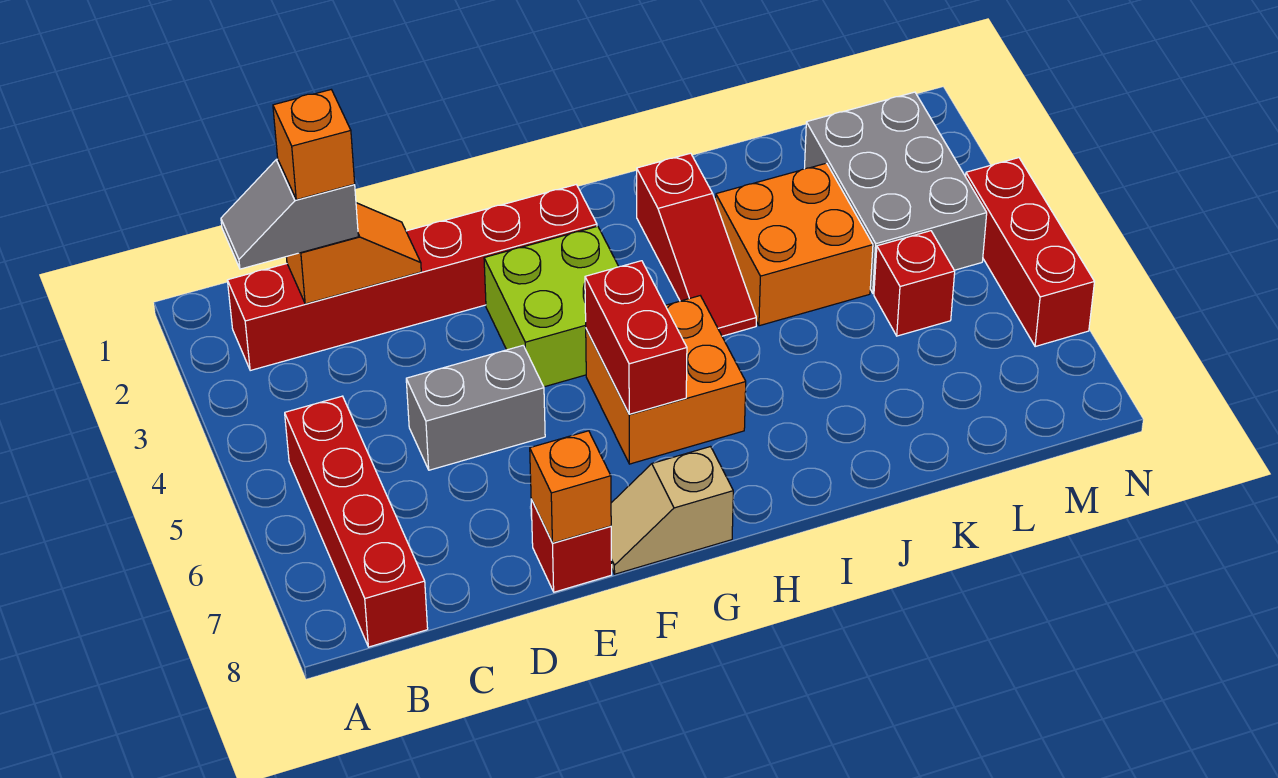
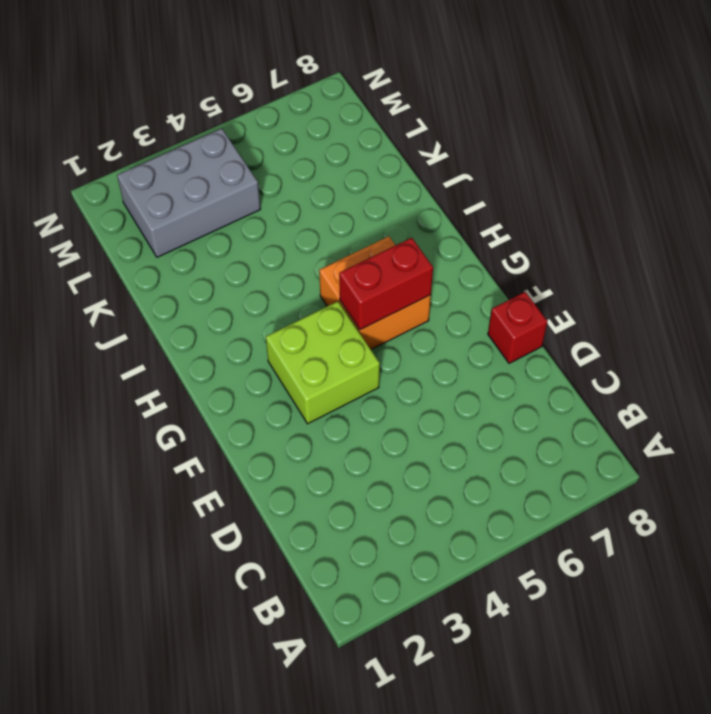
none -> red brick B2:G2 level 1
none -> red brick B5:B8 level 1
none -> grey brick D5:E5 level 1

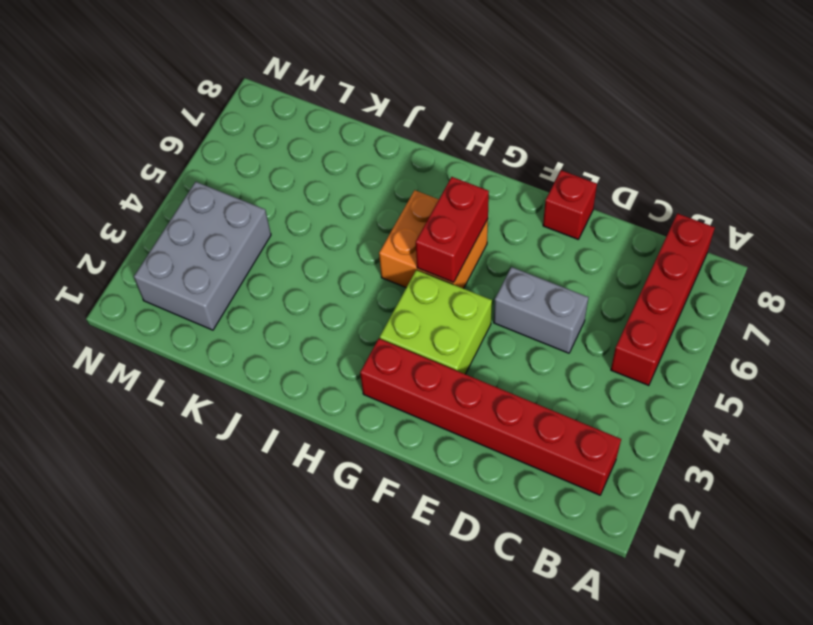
none -> tan slope F8:G8 level 1 top G
none -> red slope I2:I4 level 1 top 2
none -> orange brick J3:K4 level 1

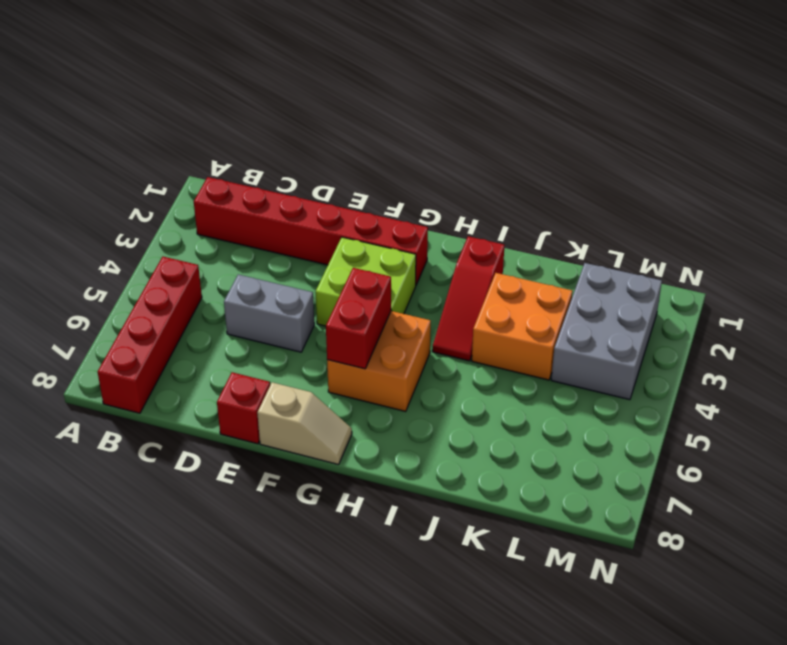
tan slope F8:G8 level 1 top F -> tan slope F8:G8 level 1 top G
none -> red brick L5 level 1
none -> red brick N4:N6 level 1
none -> orange slope C2:D2 level 2 top C

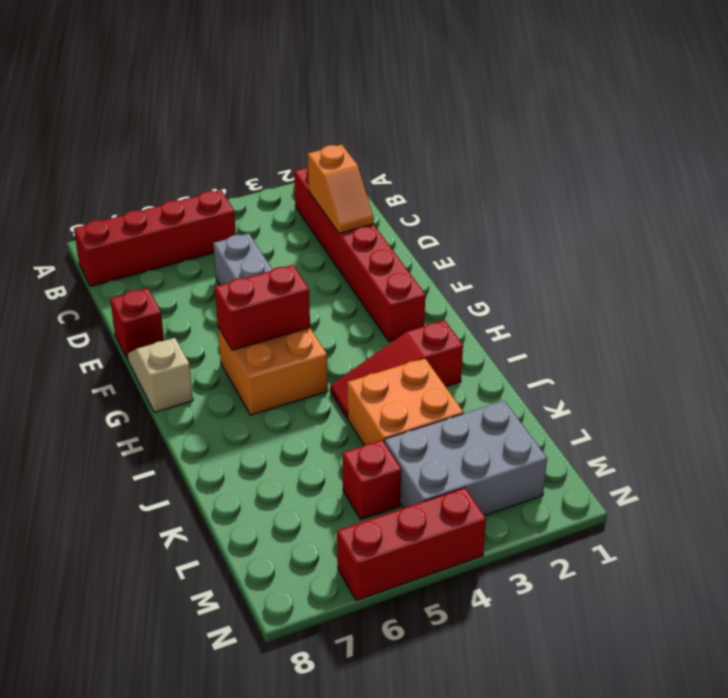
none -> lime brick F3:G4 level 1
none -> orange brick E8 level 2
none -> grey slope B2:C2 level 3 top C

